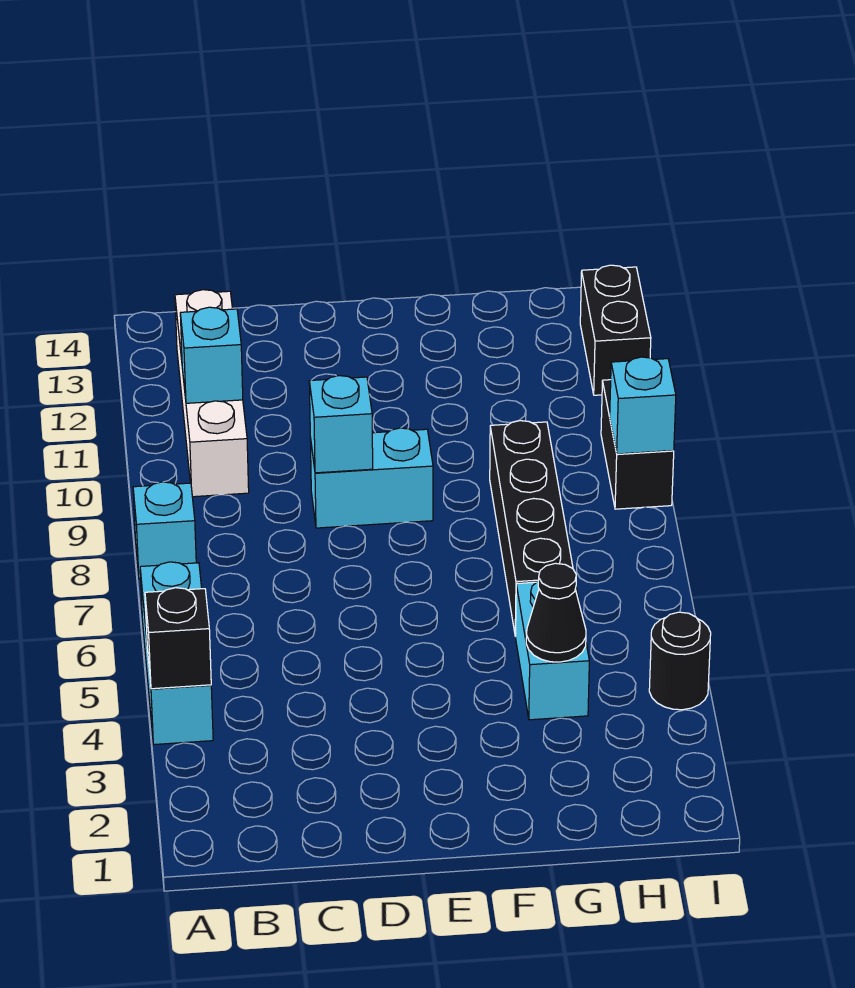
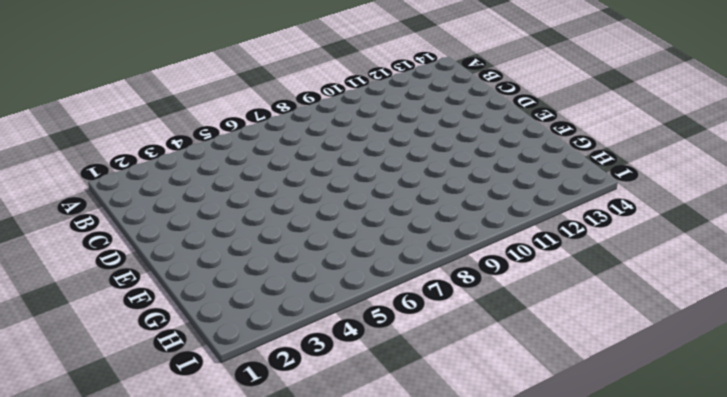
none -> cyan brick A4:A6 level 1
none -> cyan brick A8 level 1
none -> white brick B10:B13 level 1

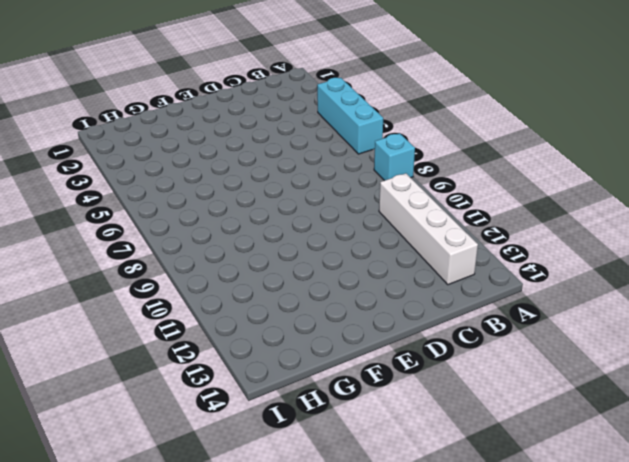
none -> cyan brick D9:E9 level 1
none -> cyan brick G4:G5 level 1
none -> black brick G6:G9 level 1

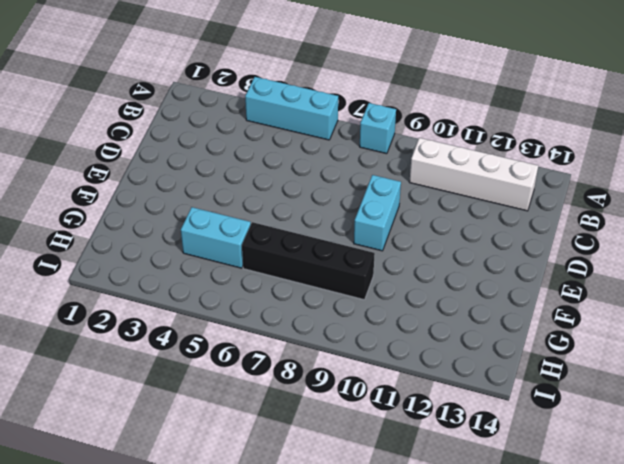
none -> black round brick I4 level 1
none -> black brick I9:I10 level 1
none -> black brick I12:I13 level 1

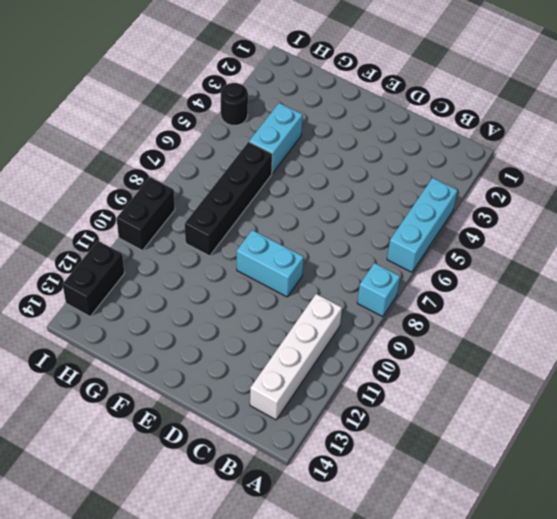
none -> black brick A4 level 2
none -> cyan brick B11 level 2
none -> cyan brick D9 level 2

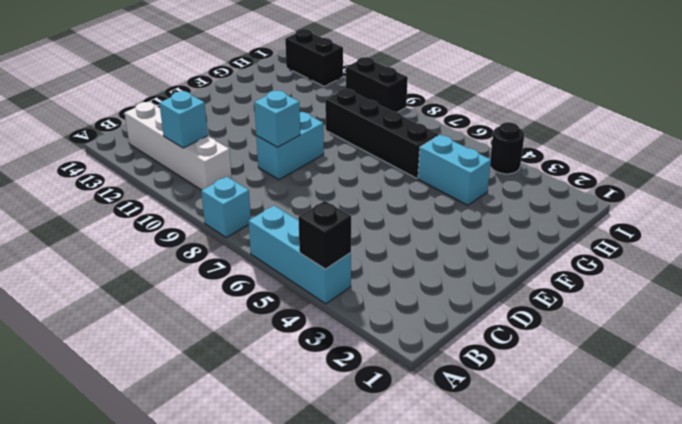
none -> black cone G4 level 2
none -> cyan brick I9 level 2

